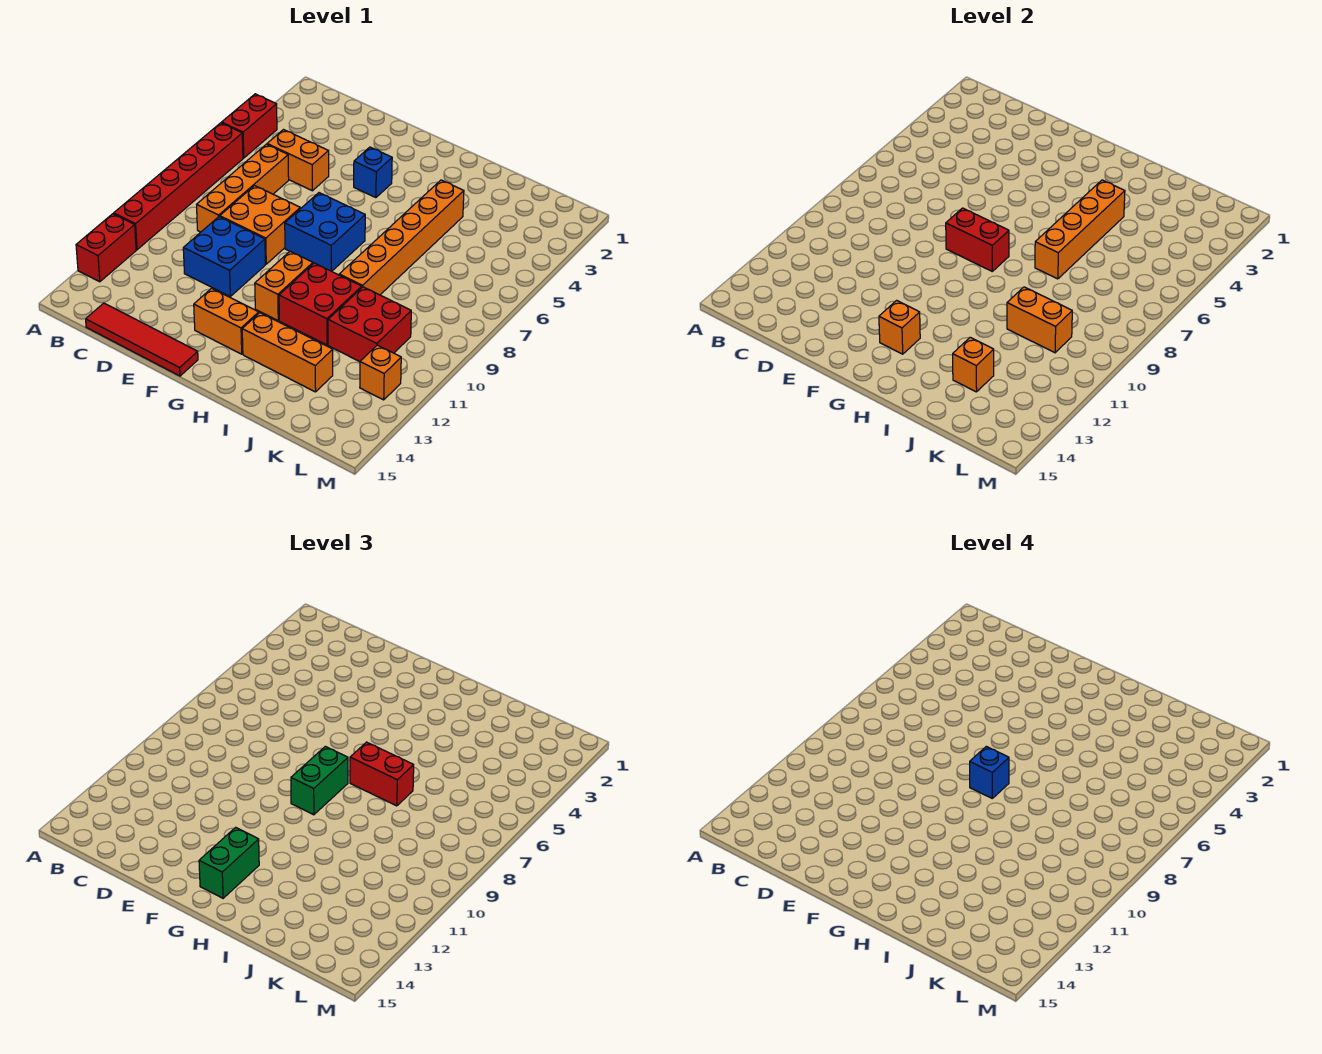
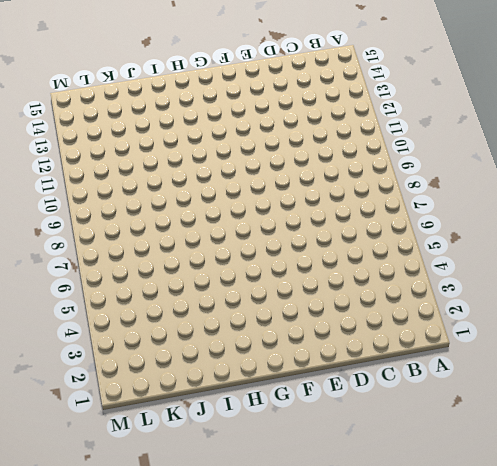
none -> red brick A4:A5 level 1
none -> red brick A6:A11 level 1
none -> red brick A12:A13 level 1

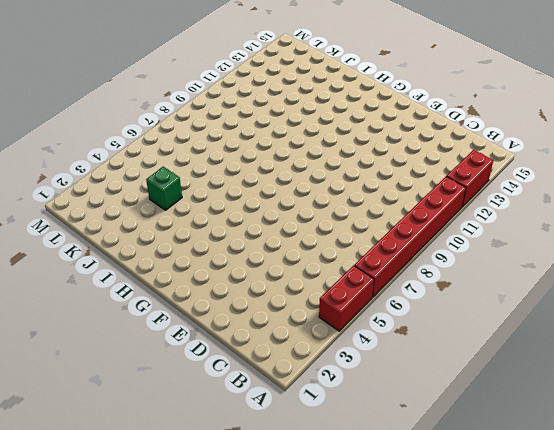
green brick J4 level 1 -> none
none -> orange brick C5:D5 level 1
none -> orange brick C6:C9 level 1
none -> red tile C15:F15 level 1

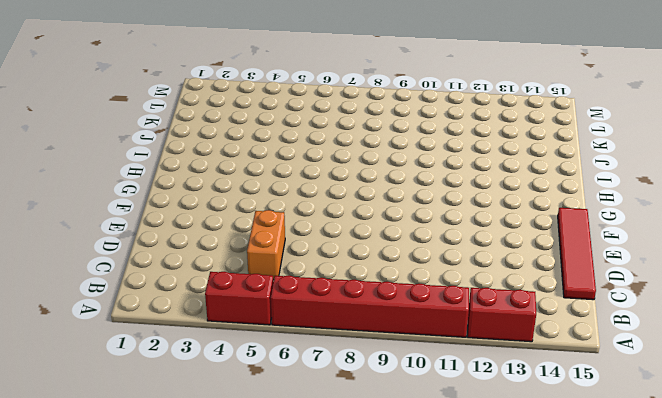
none -> orange brick C6:C9 level 1
none -> orange brick D8:E9 level 1
none -> blue brick D10:E11 level 1

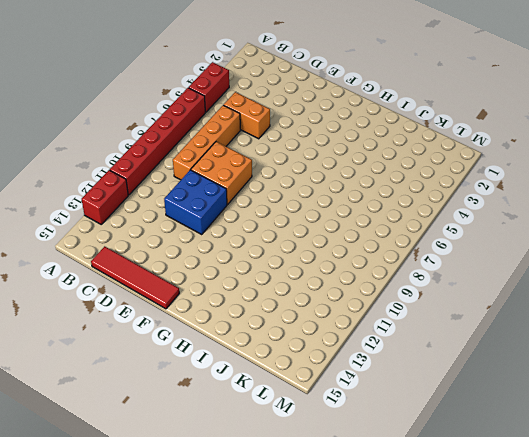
none -> blue brick F4 level 1
none -> blue brick F7:G8 level 1
none -> orange brick F13:G13 level 1

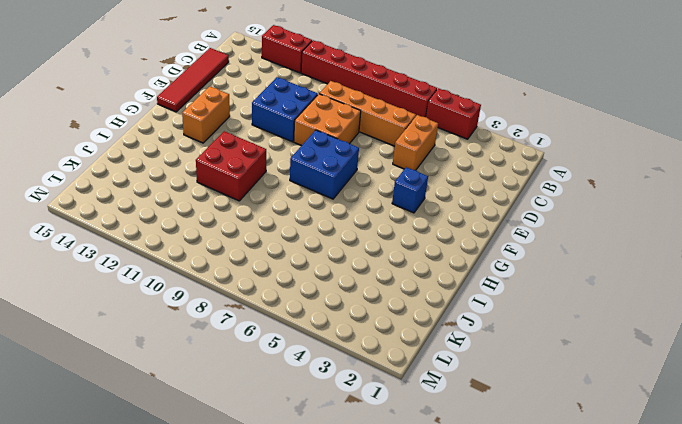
none -> orange brick G10:G11 level 1
none -> orange brick H13:J13 level 1
none -> orange brick I4:I9 level 1

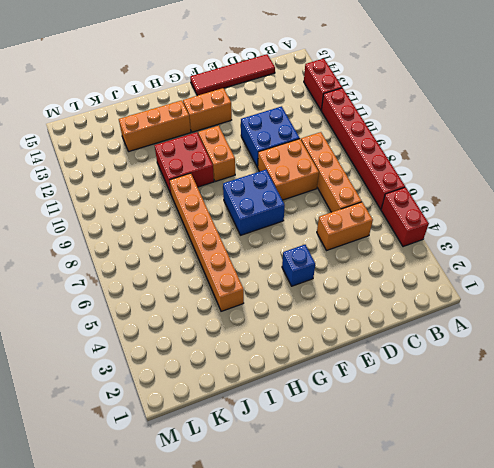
none -> red brick J10:K11 level 1
none -> orange brick L12 level 1
none -> red brick F8:G8 level 2

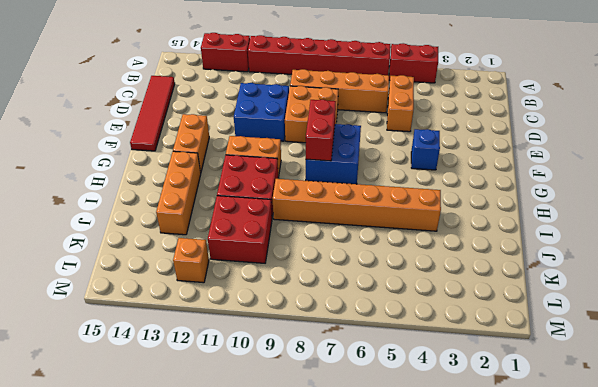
none -> orange brick G13 level 2
none -> orange brick I4:I7 level 2
none -> orange brick J10:K10 level 2

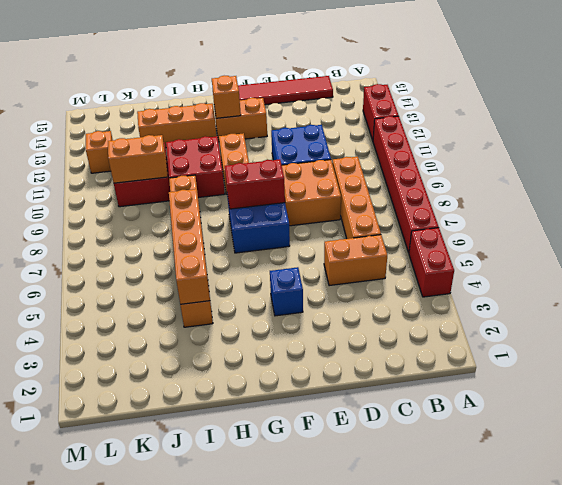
none -> orange brick J13 level 2
none -> green brick G8:G9 level 3
none -> green brick G13:G14 level 3

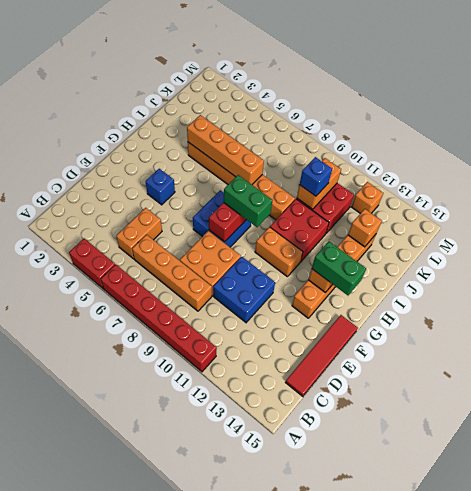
blue brick J10 level 3 -> blue brick G8 level 4
none -> red brick A12:A13 level 1
none -> red brick H7:I7 level 3

